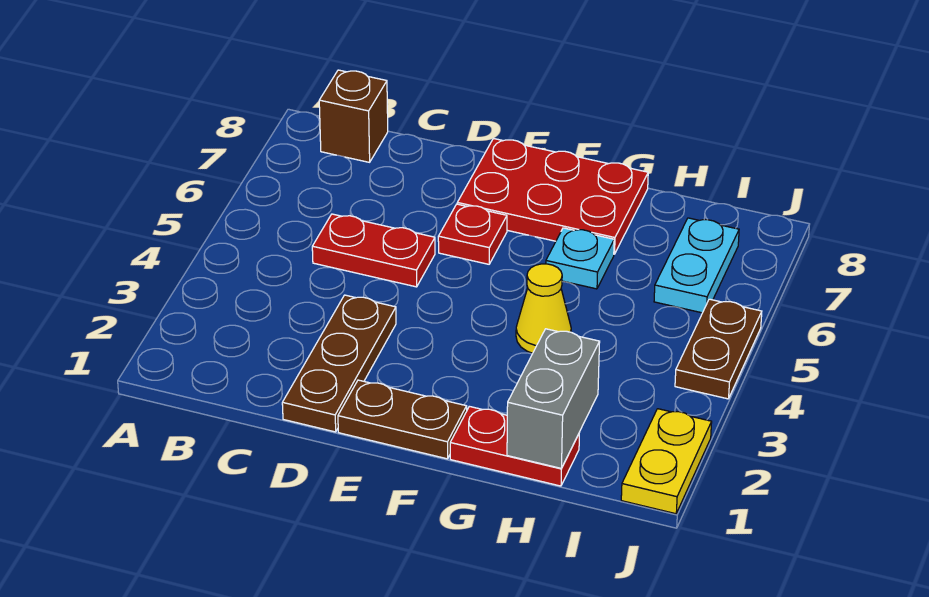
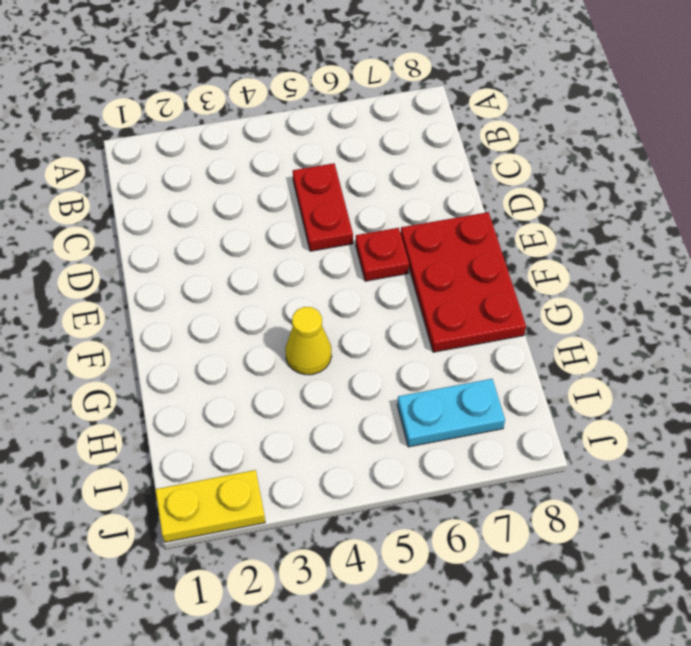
none -> brown brick B8 level 1
none -> brown plate D1:D3 level 1
none -> brown plate E1:F1 level 1

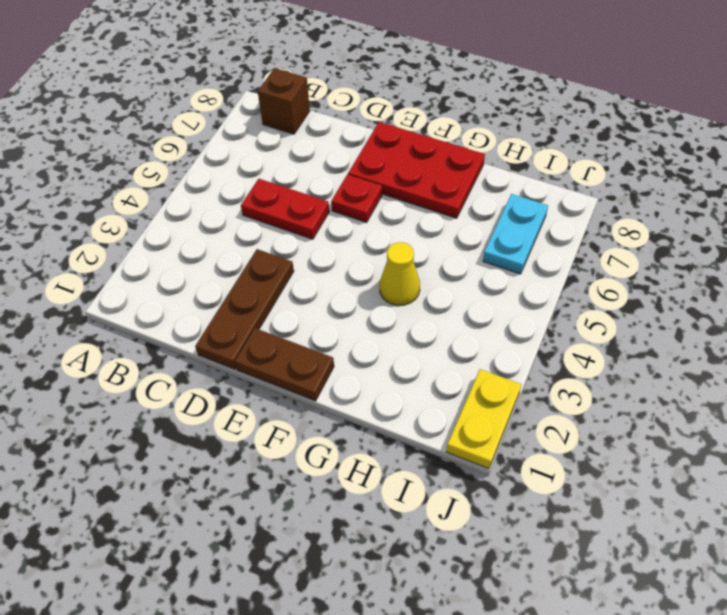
none -> red plate G1:H1 level 1
none -> cyan plate G6 level 1
none -> brown plate J4:J5 level 1

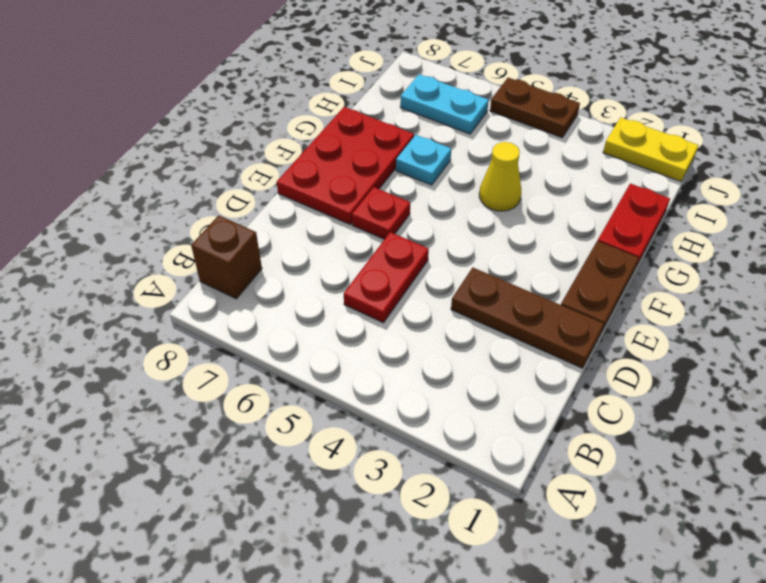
none -> grey brick H1:H2 level 2

